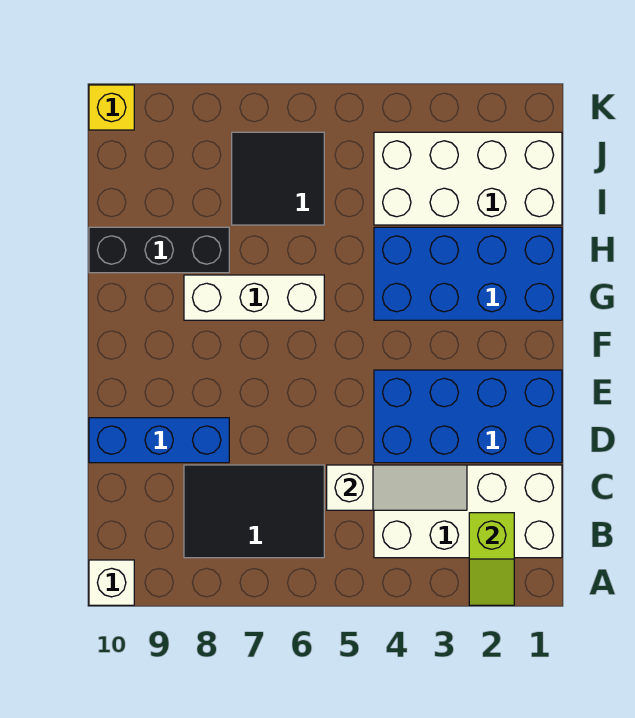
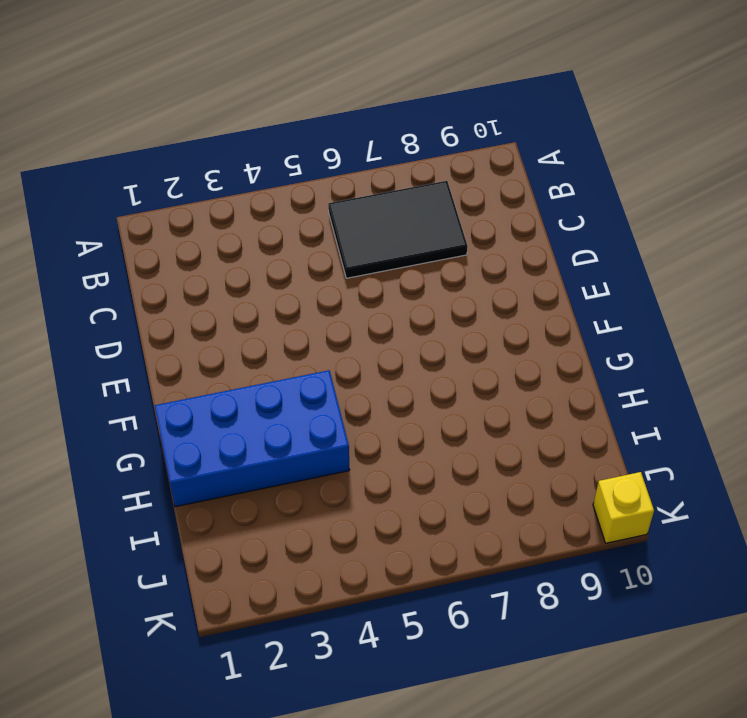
none -> white brick A10 level 1
none -> white brick B1:C4 level 1
none -> blue brick D1:E4 level 1

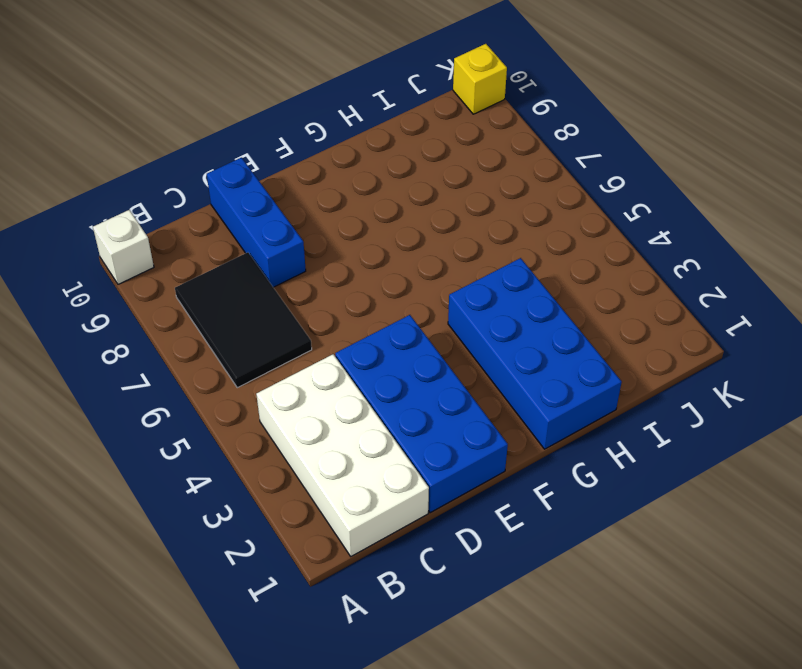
none -> white brick G6:G8 level 1
none -> black brick H8:H10 level 1
none -> white brick I1:J4 level 1

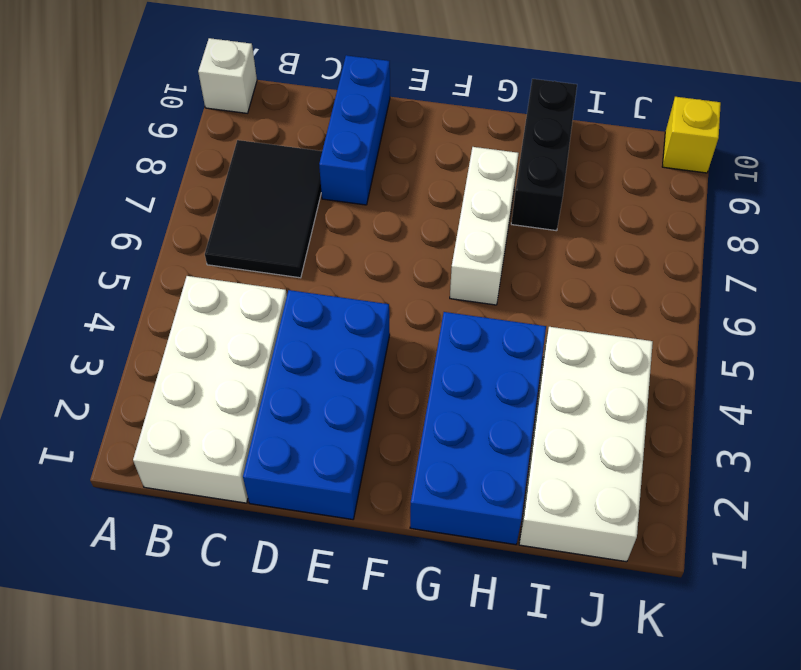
none -> black tile I6:J7 level 1
none -> lime slope A2:B2 level 2 top B
none -> white slope C3:C5 level 2 top 5

